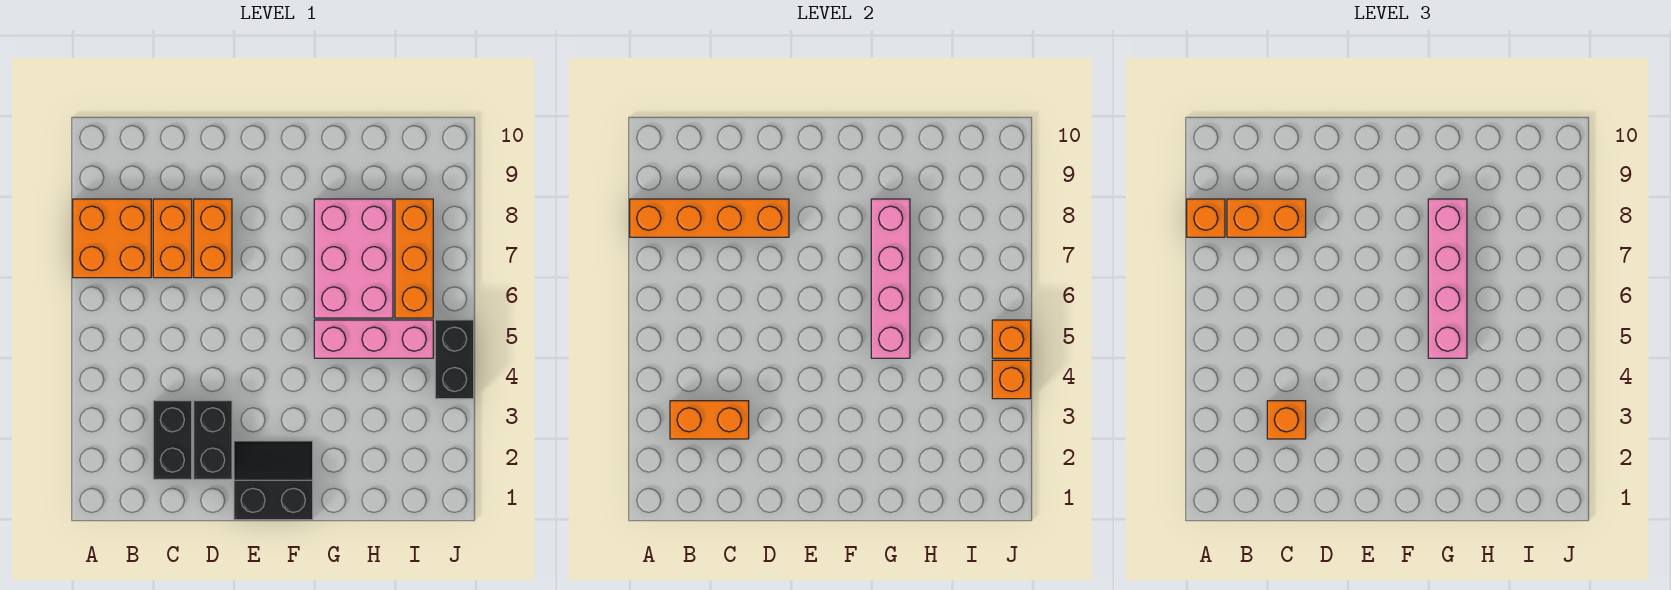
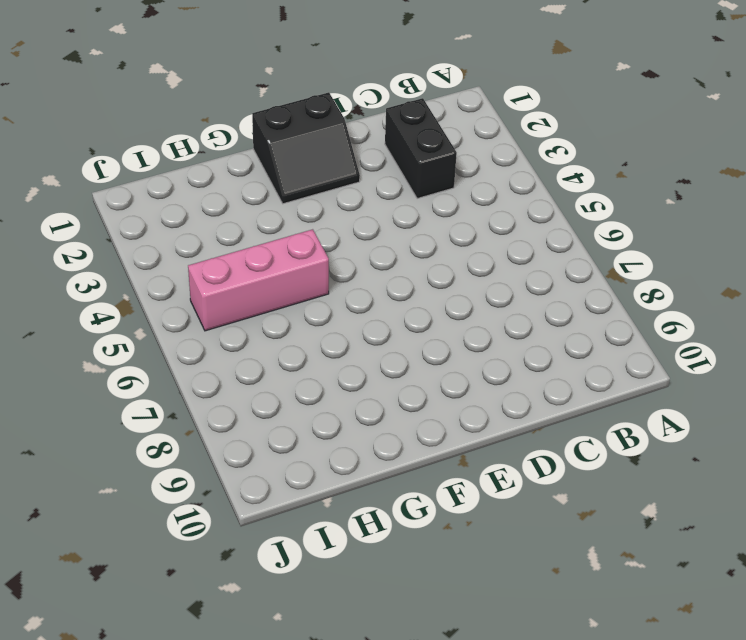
none -> orange brick A7:B8 level 1
none -> orange brick C7:C8 level 1
none -> black brick D2:D3 level 1

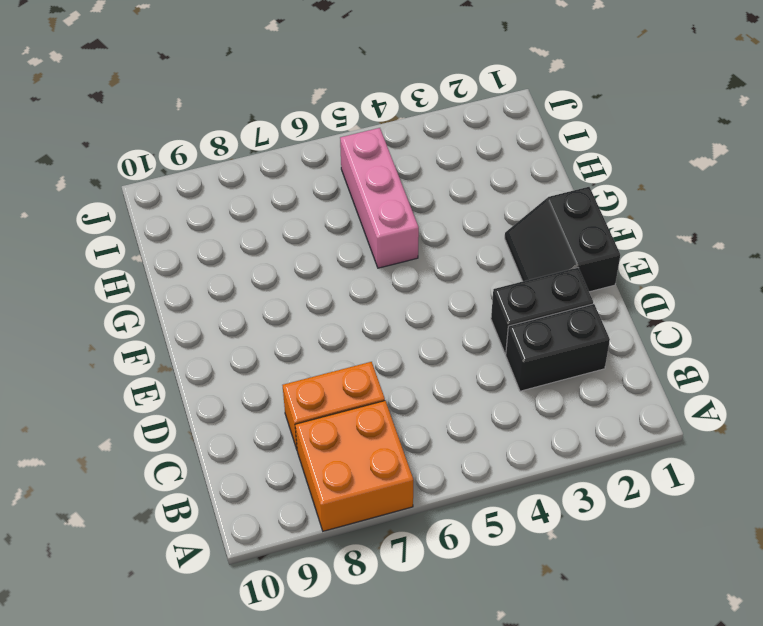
none -> orange brick D7:D8 level 1
none -> pink brick G6:H8 level 1
none -> orange brick I6:I8 level 1

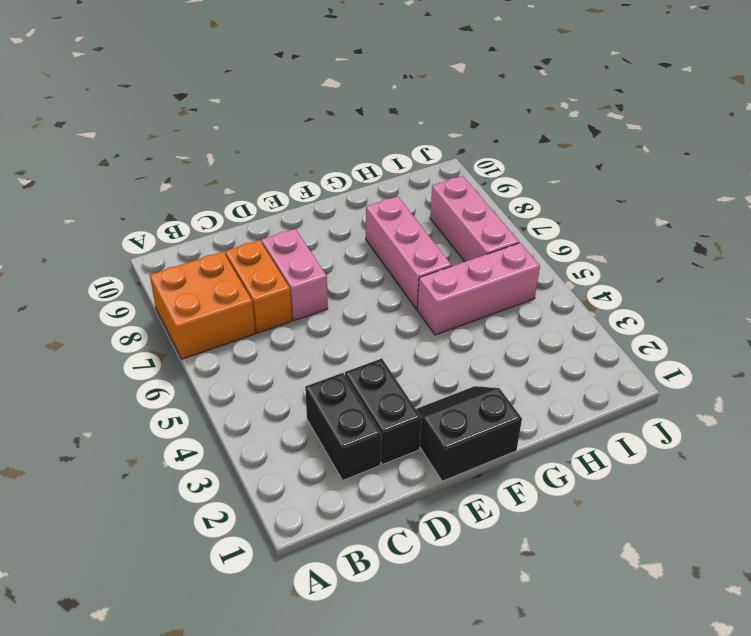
pink brick D7:D8 level 1 -> orange brick D7:D8 level 1
pink brick G6:G8 level 1 -> pink brick G6:H8 level 1
pink brick I6:I8 level 1 -> orange brick I6:I8 level 1
none -> black brick J4:J5 level 1
none -> orange brick A8:D8 level 2
none -> orange brick B3:C3 level 2

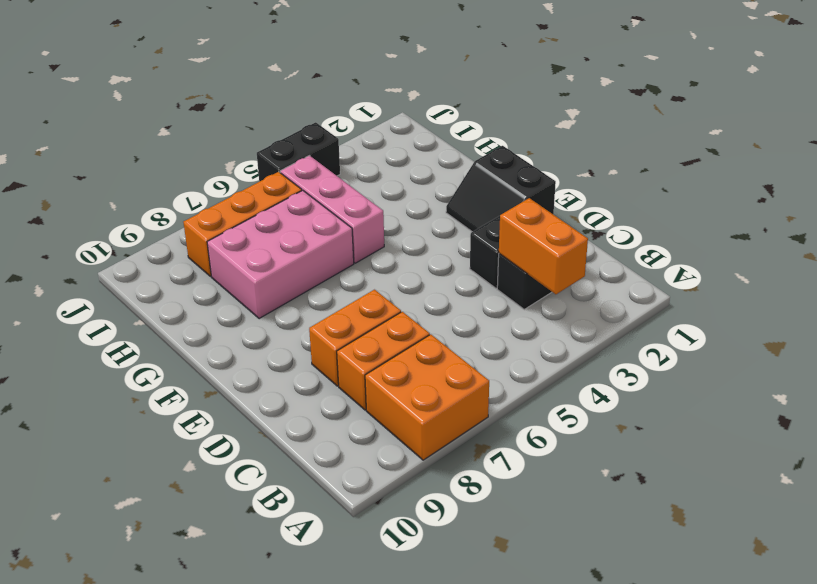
none -> orange brick A8:D8 level 2
none -> pink brick G5:G8 level 2
none -> orange brick J4 level 2

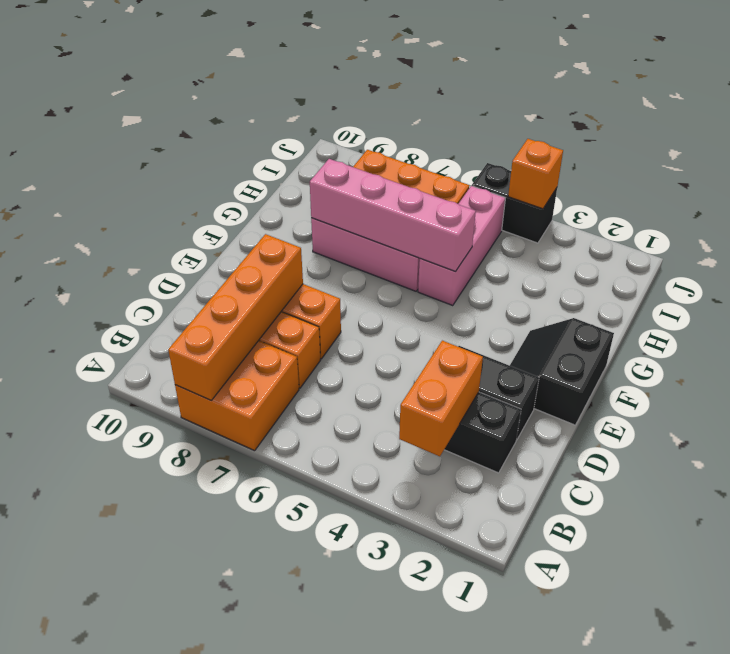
none -> orange brick J5 level 2
none -> orange brick A8 level 3
none -> orange brick B8:C8 level 3

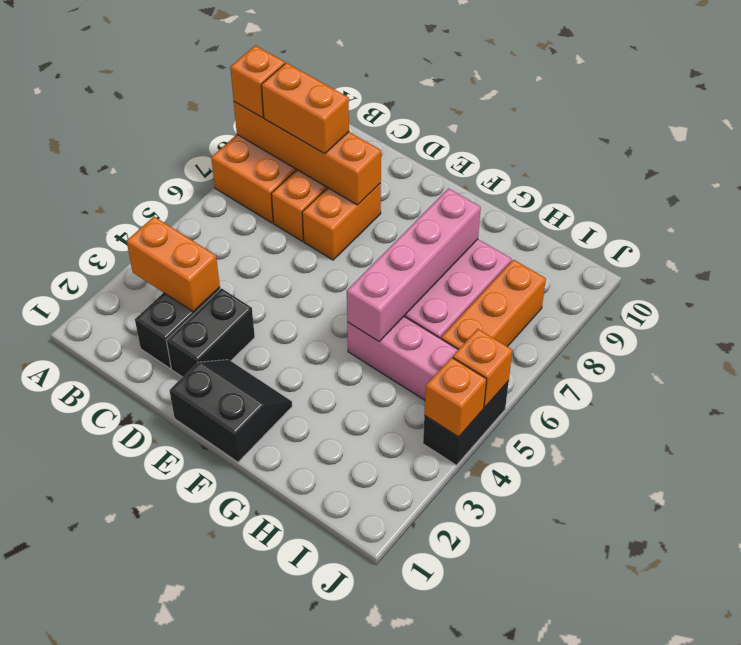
none -> orange brick C3 level 3
none -> pink brick G5:G8 level 3

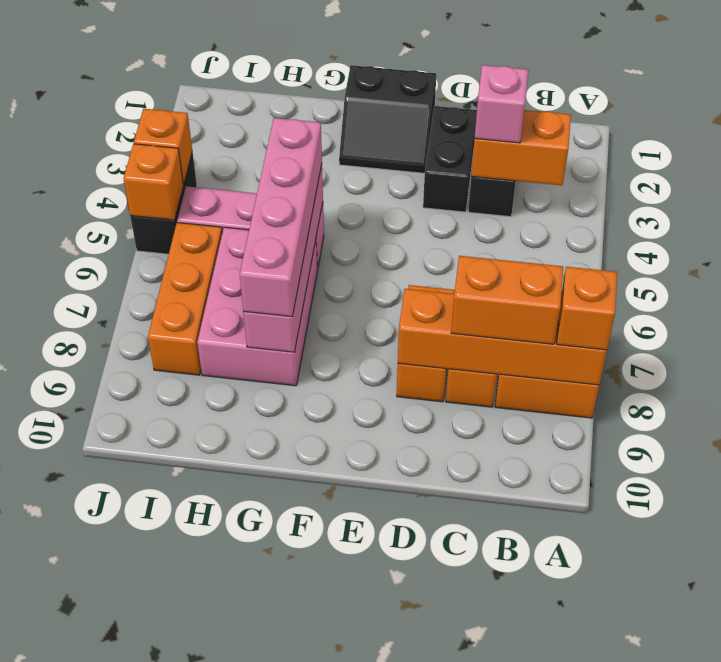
pink brick C3 level 3 -> orange brick C3 level 3

